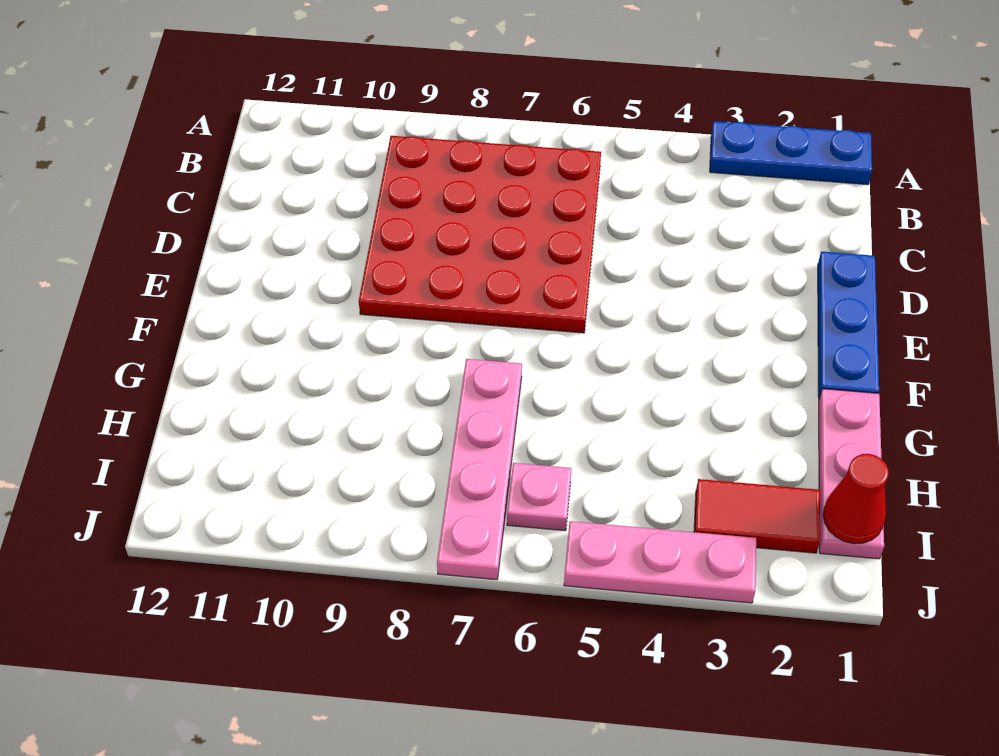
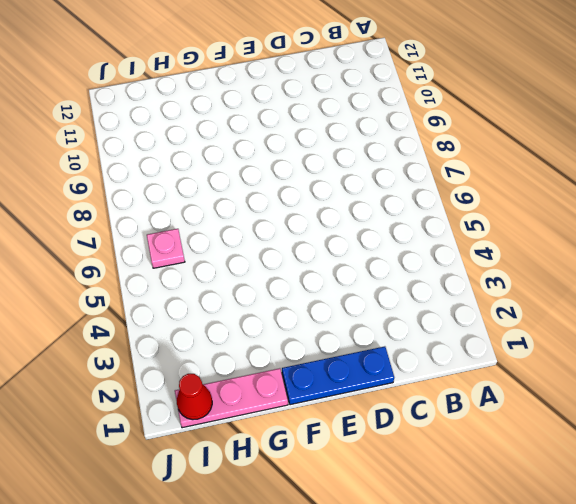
none -> blue plate A1:A3 level 1
none -> red plate B6:E9 level 1

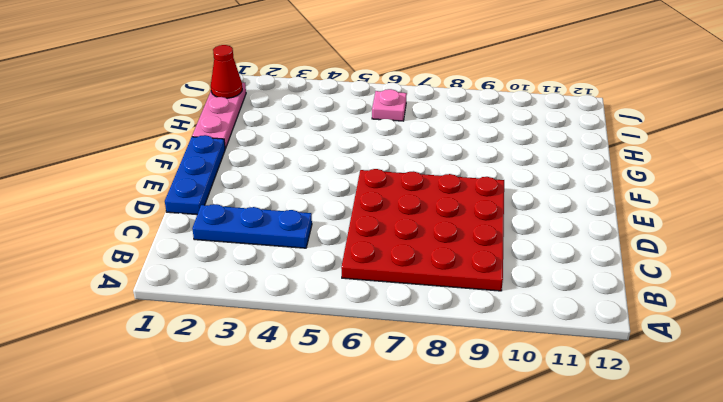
blue plate C2:C4 level 1 -> blue plate A1:A3 level 1
none -> pink plate G7:J7 level 1
none -> red tile I2:I3 level 1

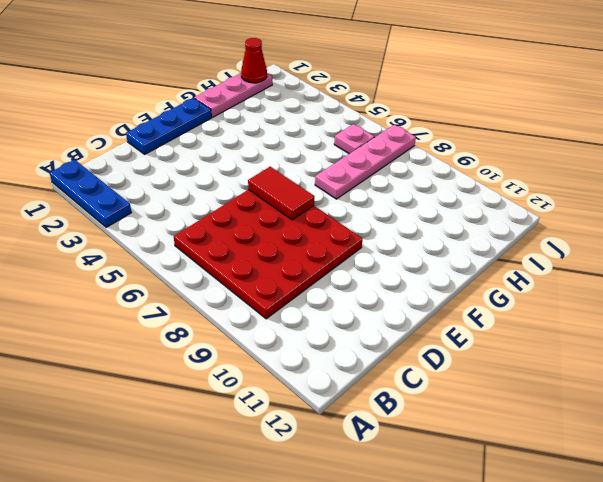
red tile E6:E7 level 2 -> red tile I2:I3 level 1
none -> pink plate J3:J5 level 1

